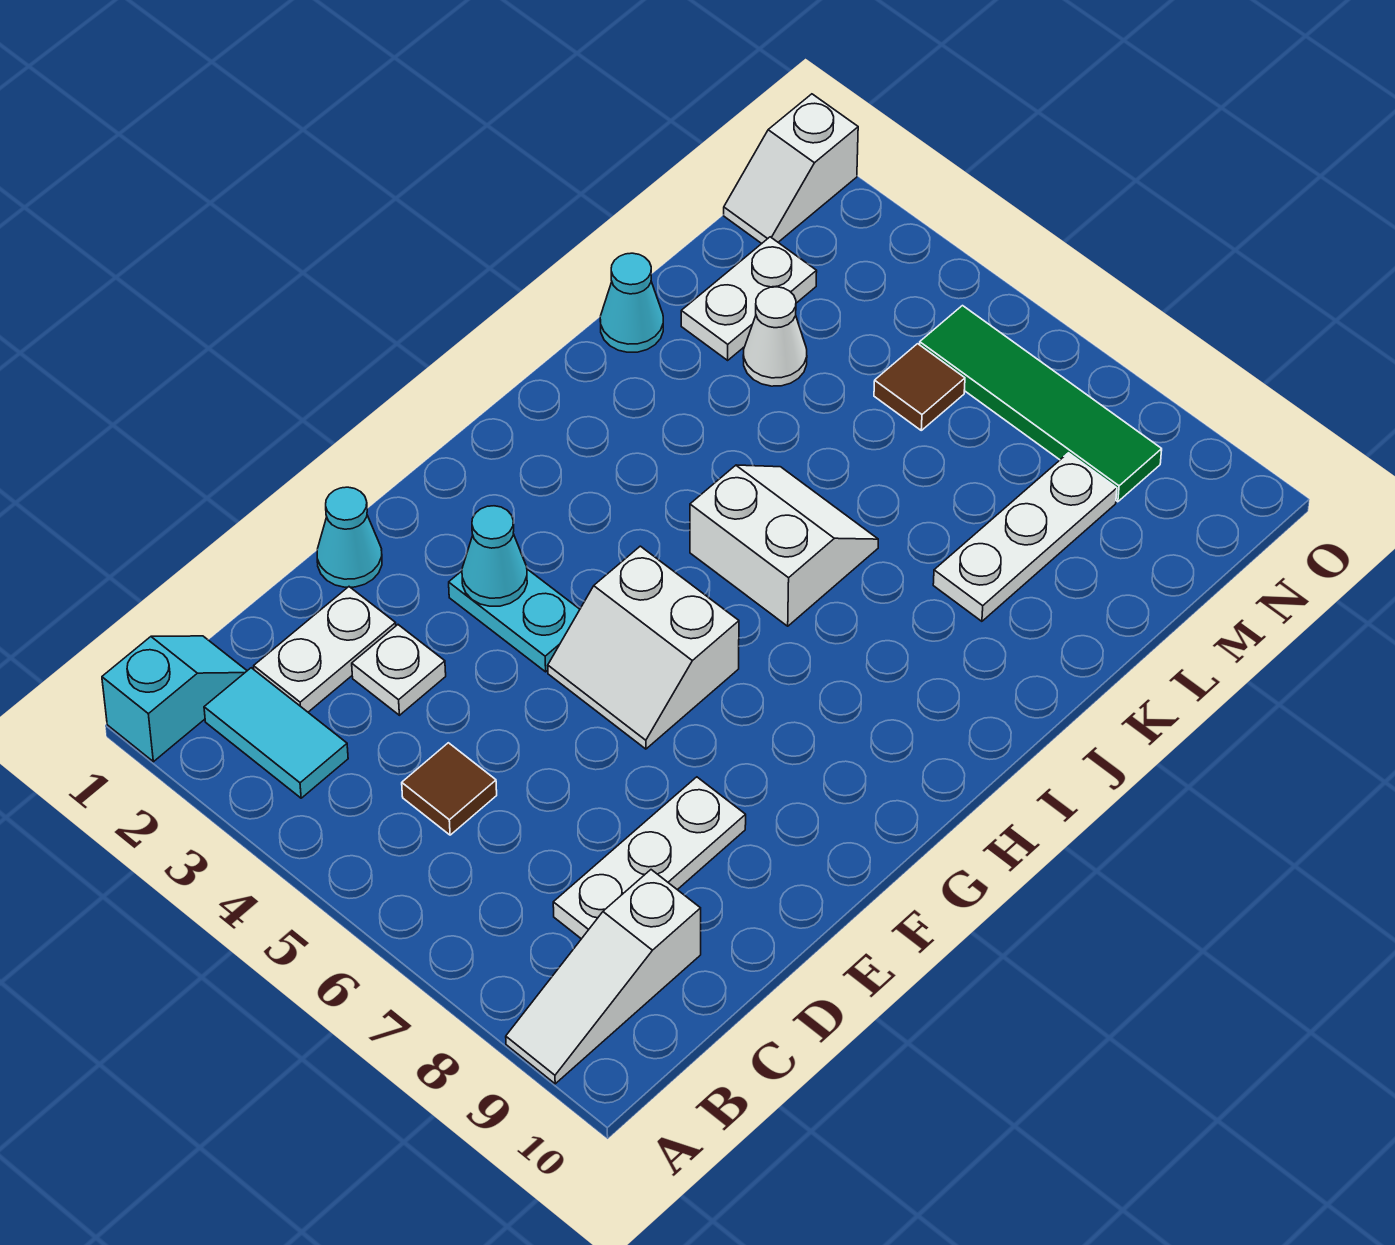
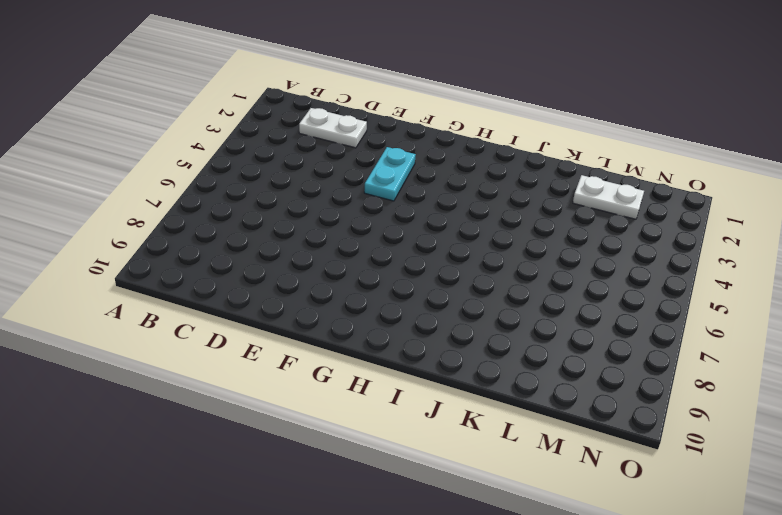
none -> cyan slope A1:B1 level 1 top A
none -> white slope A9:C9 level 1 top C
none -> cyan tile B2:B3 level 1

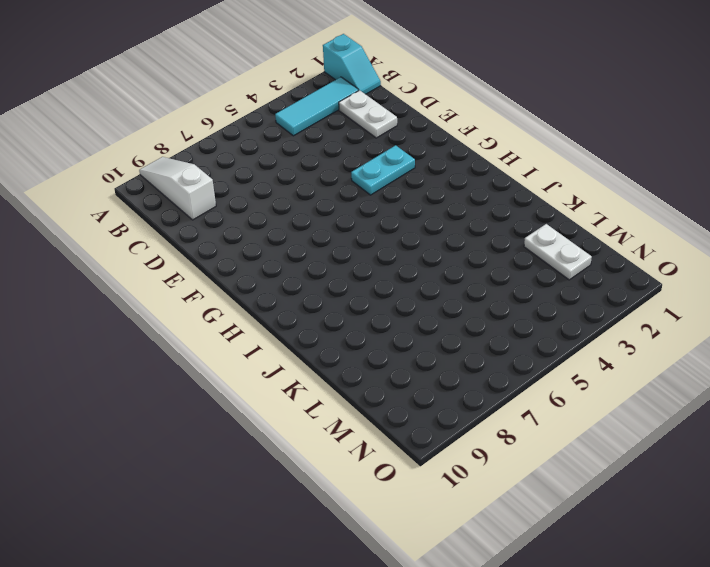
cyan tile B2:B4 level 1 -> cyan tile B2:B3 level 1
none -> brown tile C5 level 1
none -> white plate C8:E8 level 1
none -> white plate D3 level 1

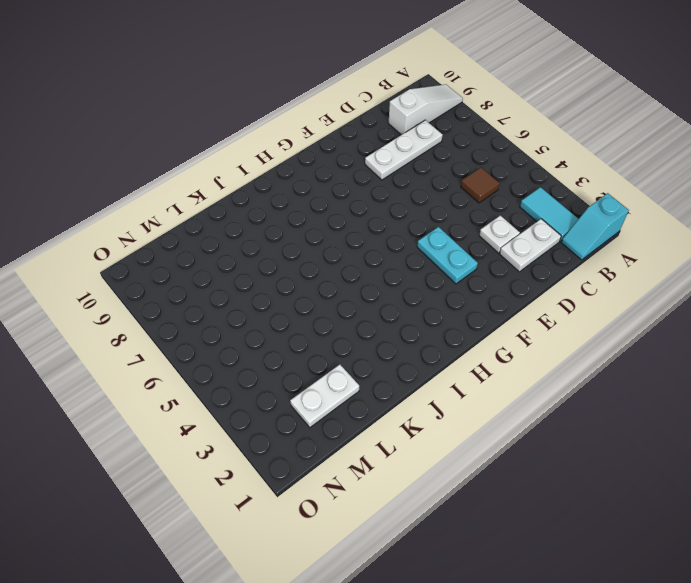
none -> cyan cone E1 level 1
none -> white slope F5:G6 level 1 top G
none -> white slope I5:J6 level 1 top I

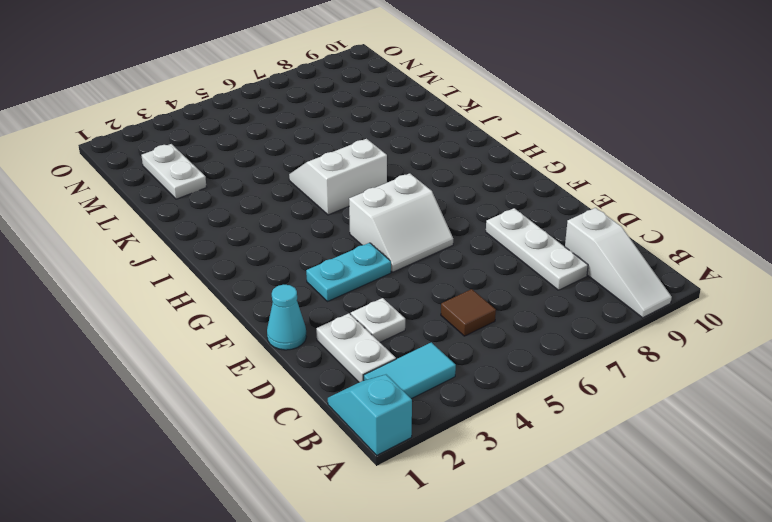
none -> cyan cone K1 level 1
none -> white plate K8:M8 level 1
none -> white cone L3 level 1

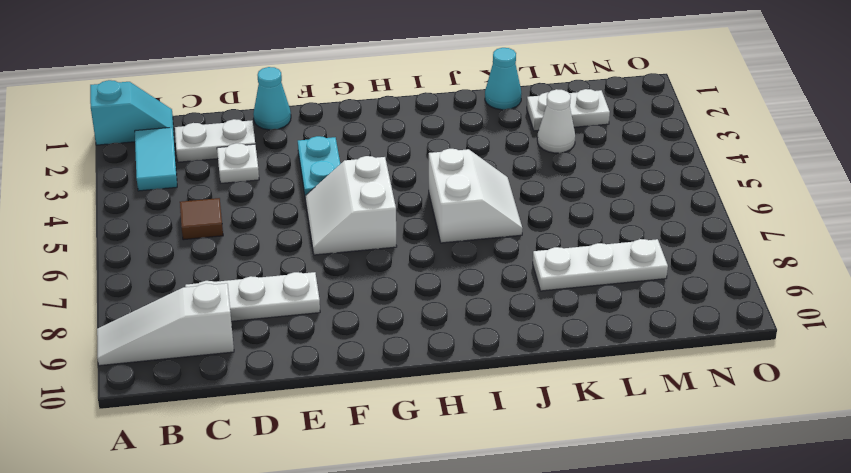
none -> brown tile M5 level 1
none -> white slope N1:O1 level 1 top O
none -> green tile N5:N8 level 1

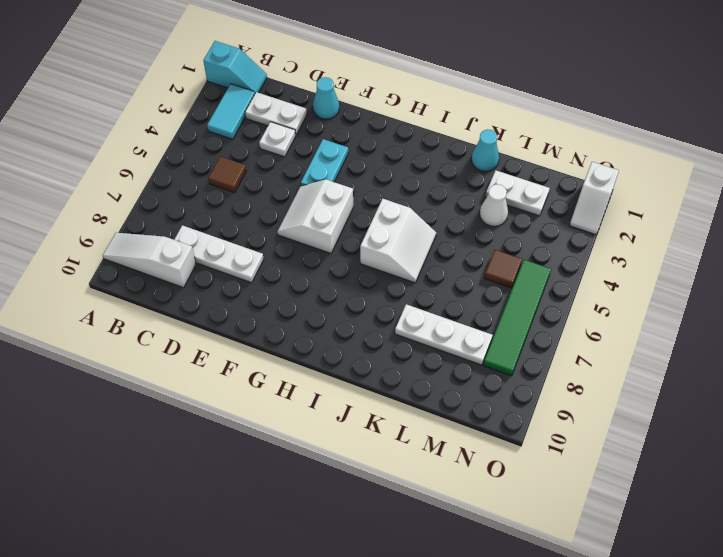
white slope O1:O2 level 1 top 1 -> white slope N1:O1 level 1 top O
none -> cyan cone F3 level 2

